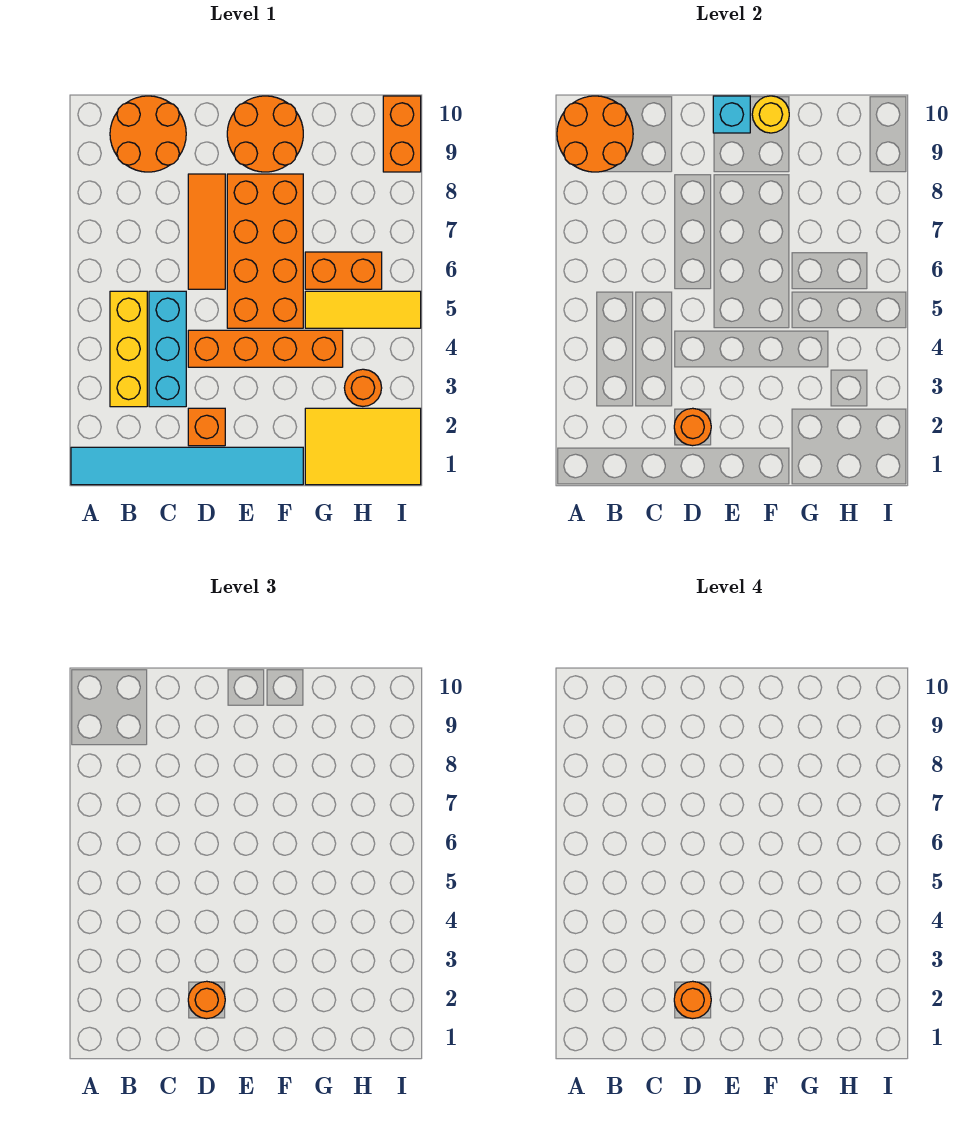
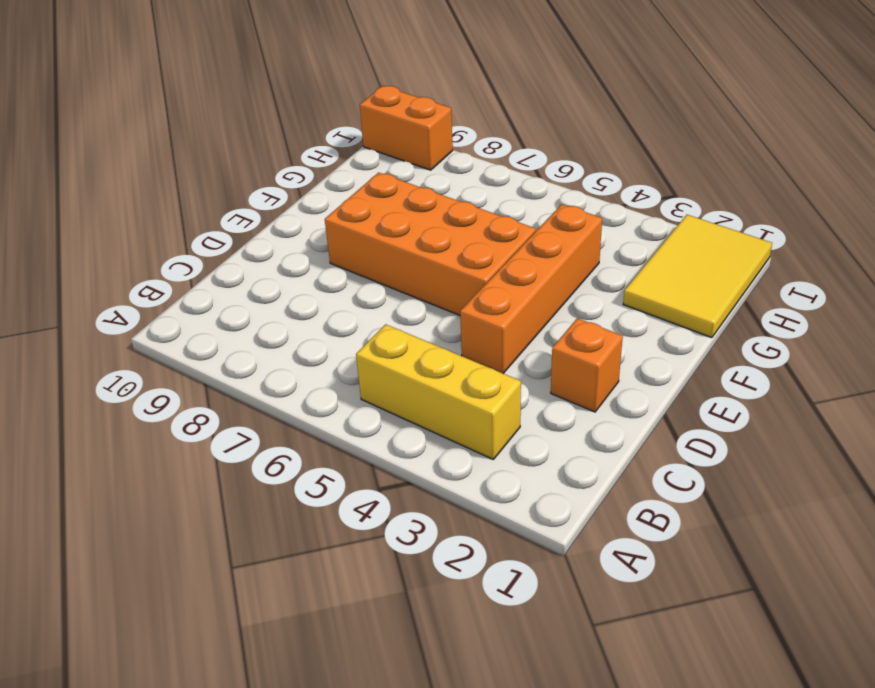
none -> cyan tile A1:F1 level 1
none -> orange round brick B9:C10 level 1
none -> cyan brick C3:C5 level 1

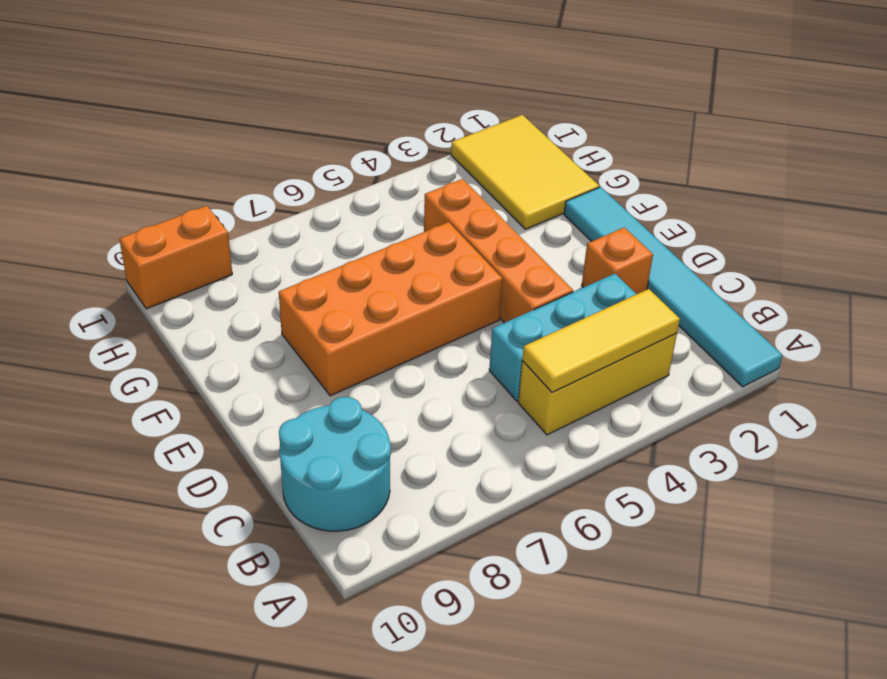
yellow tile B3:B5 level 2 -> yellow tile G5:I5 level 1
cyan round brick B9:C10 level 1 -> orange round brick B9:C10 level 1
none -> orange tile D6:D8 level 1
none -> orange round brick E9:F10 level 1
none -> orange brick G6:H6 level 1

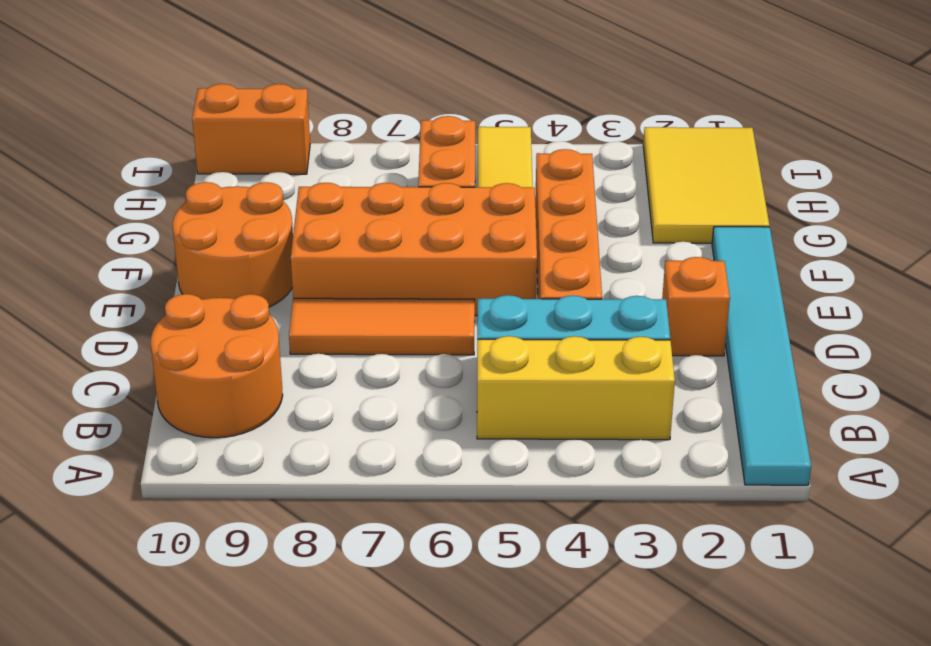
none -> orange round brick H3 level 1
none -> orange round brick A9:B10 level 2
none -> orange round brick D2 level 2

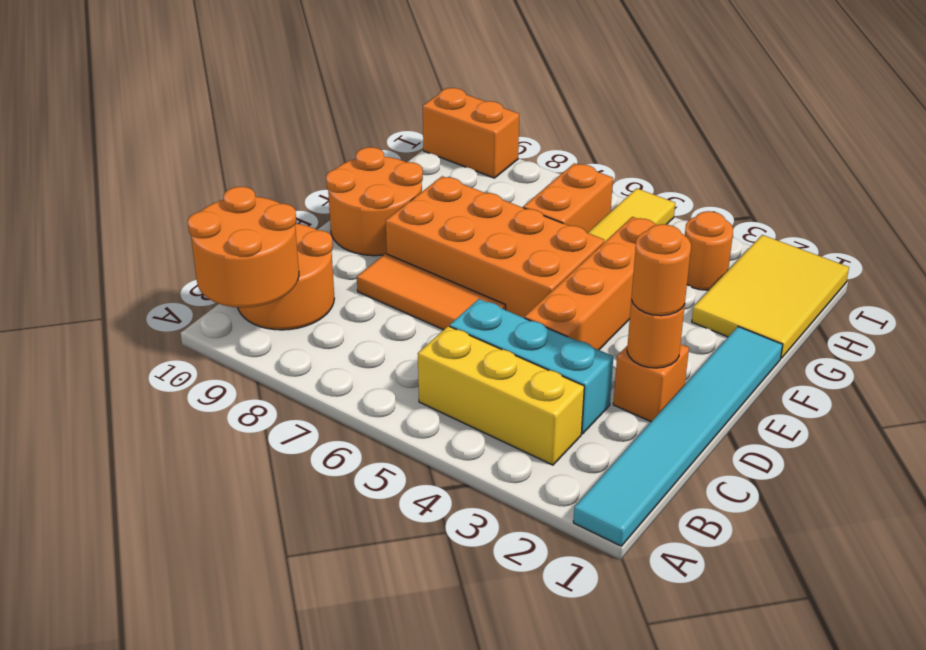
none -> cyan brick E10 level 2
none -> yellow round brick F10 level 2
none -> orange round brick D2 level 4

